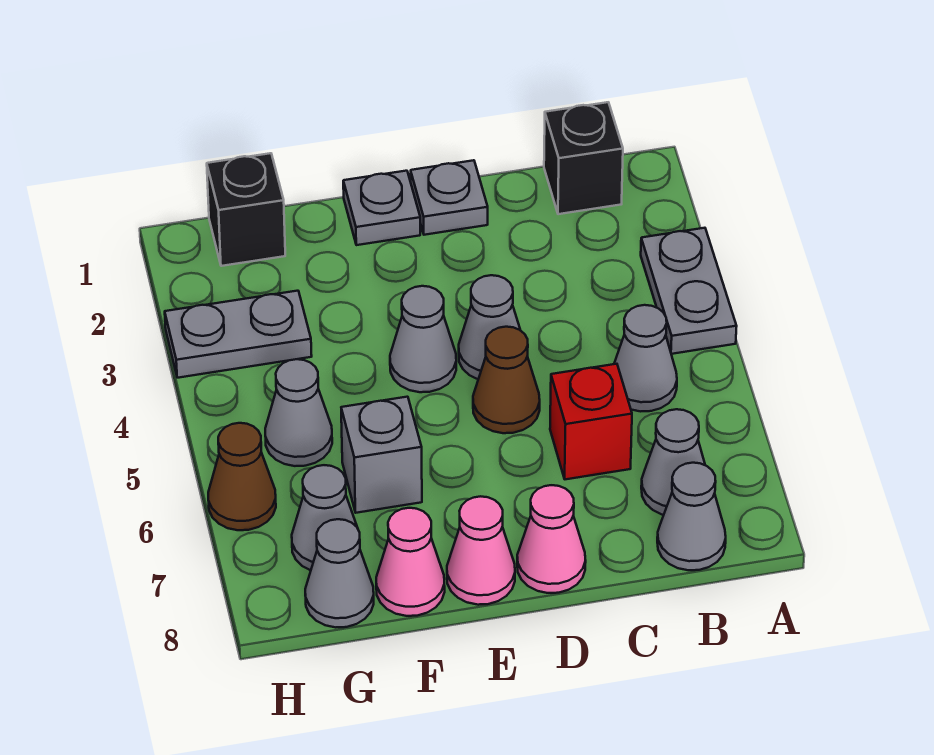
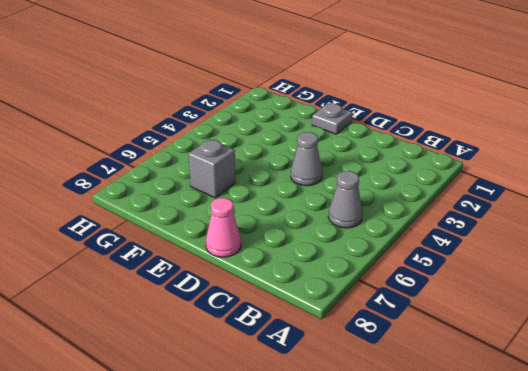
none -> grey plate A3:A4 level 1
none -> black brick B1 level 1
none -> grey cone B7 level 1

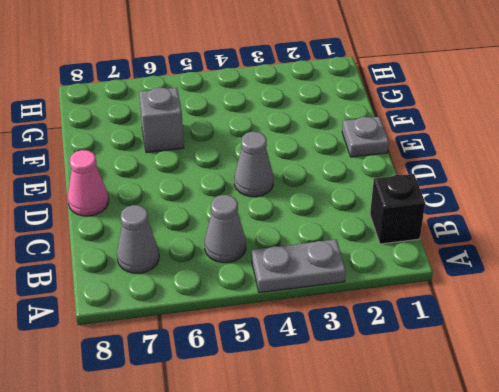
none -> grey cone B8 level 1
none -> red brick C6 level 1
none -> grey plate D1 level 1

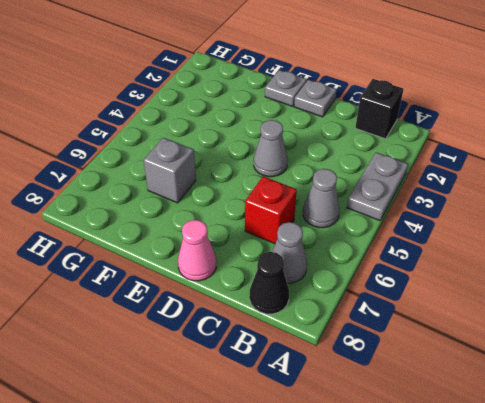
black cone B8 level 1 -> grey cone B8 level 1
none -> brown cone D5 level 1
none -> grey cone E4 level 1
none -> pink cone E8 level 1

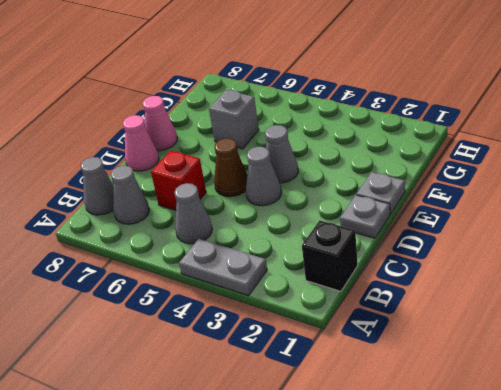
none -> pink cone F8 level 1
none -> black brick G1 level 1
none -> grey plate G3:H3 level 1

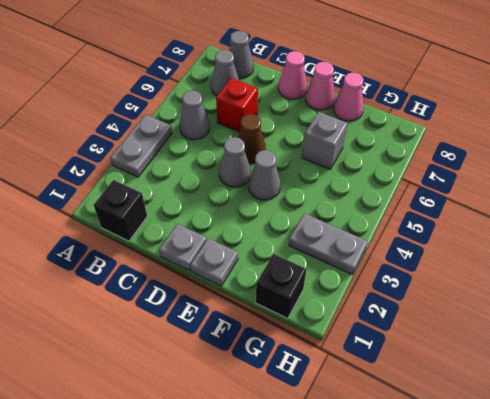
none -> grey cone G5 level 1
none -> grey cone G7 level 1
none -> grey cone G8 level 1

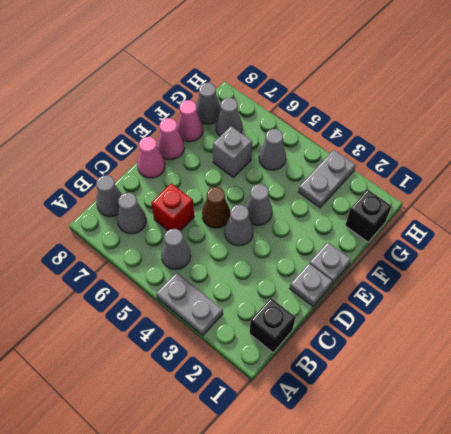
none -> brown cone H6 level 1

